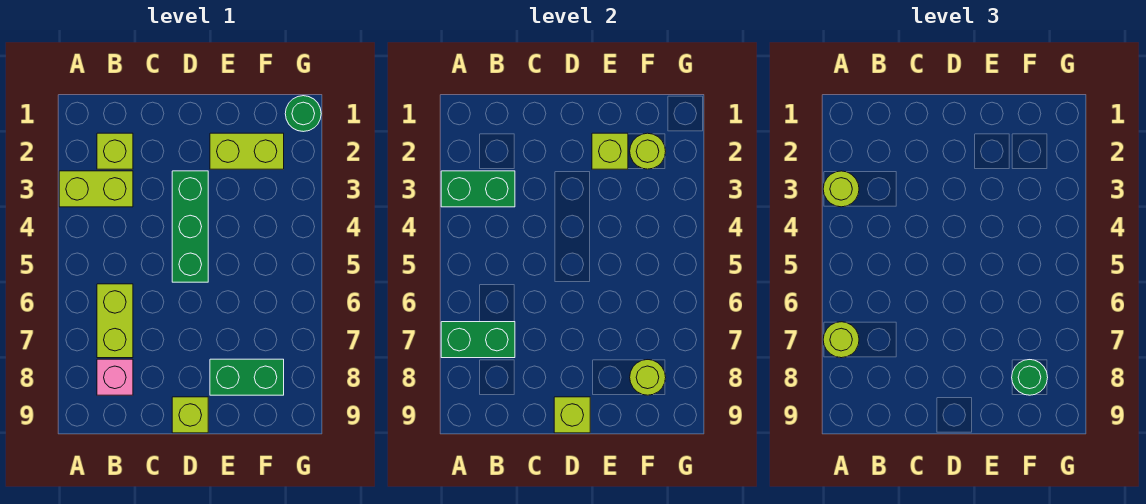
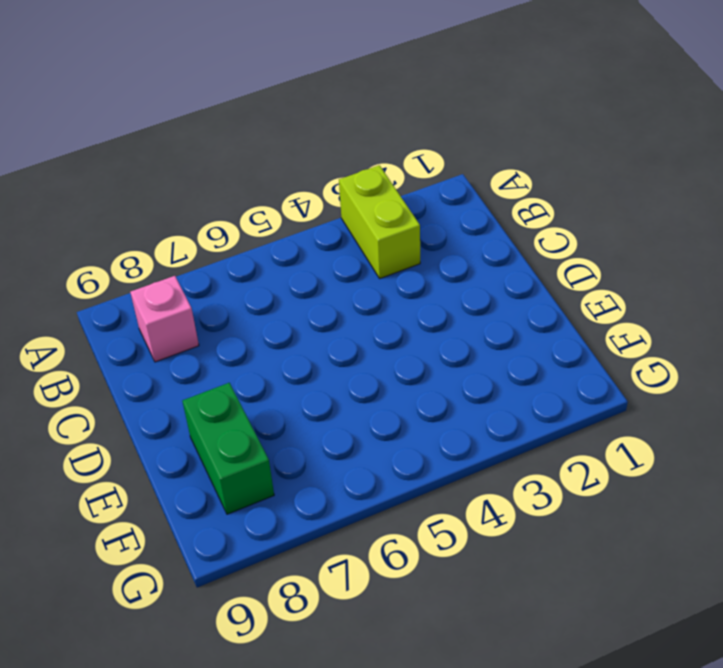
none -> lime brick B2 level 1
none -> lime brick B6:B7 level 1
none -> green brick D3:D5 level 1

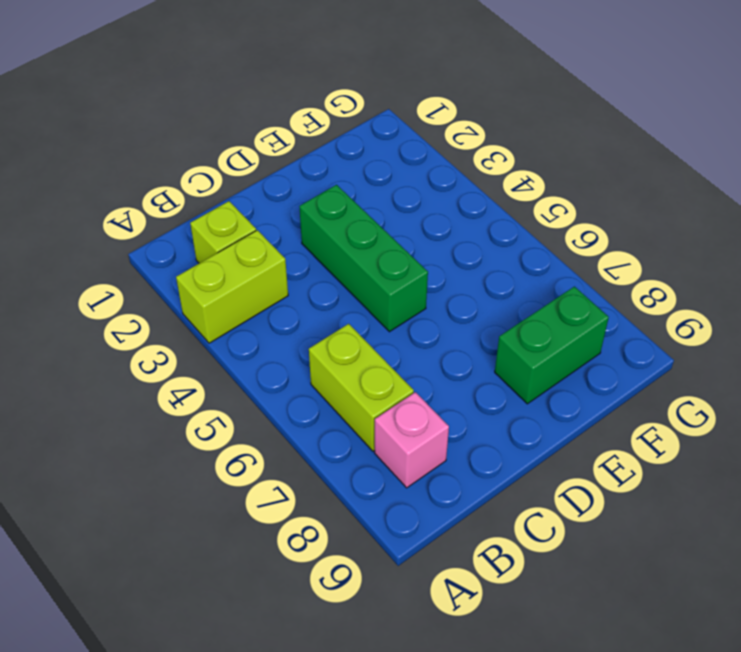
none -> lime brick D9 level 1
none -> lime brick E2:F2 level 1
none -> green round brick G1 level 1

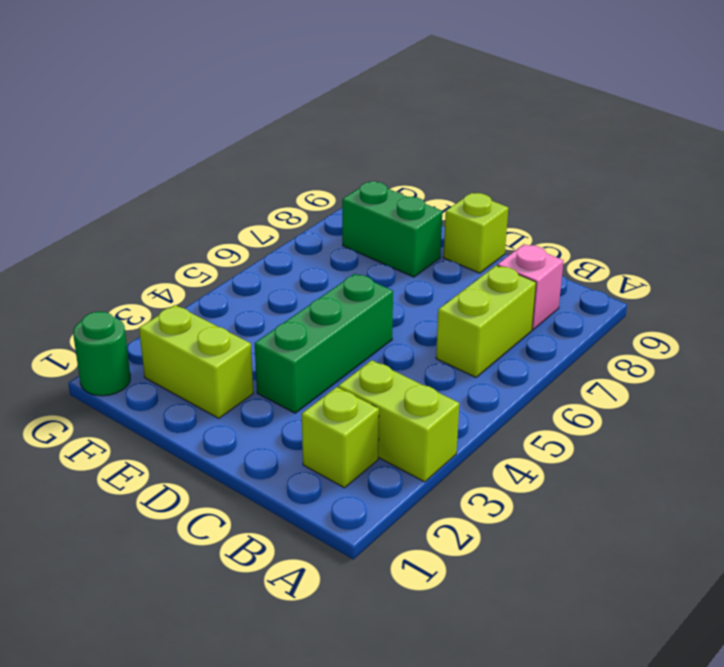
none -> green brick A3:B3 level 2
none -> green brick A7:B7 level 2
none -> lime brick D9 level 2

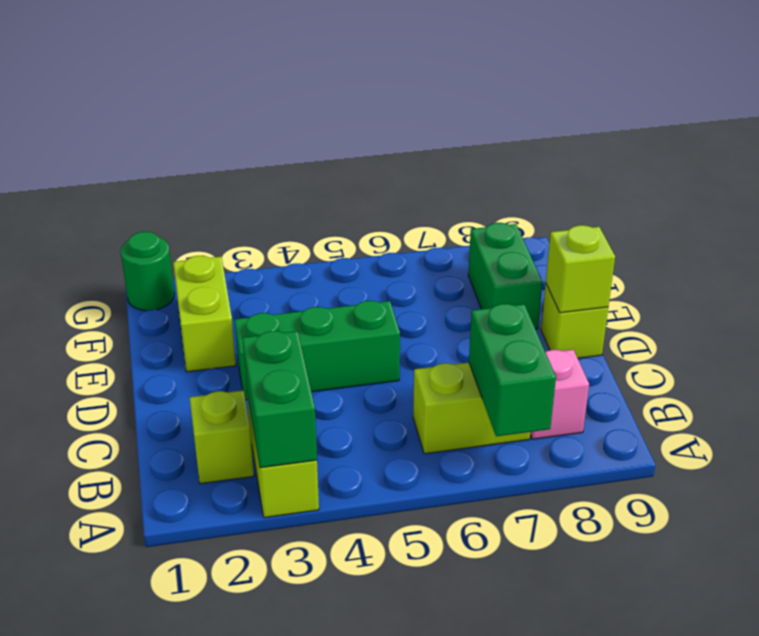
none -> lime brick E2 level 2
none -> lime round brick F2 level 2
none -> lime round brick F8 level 2

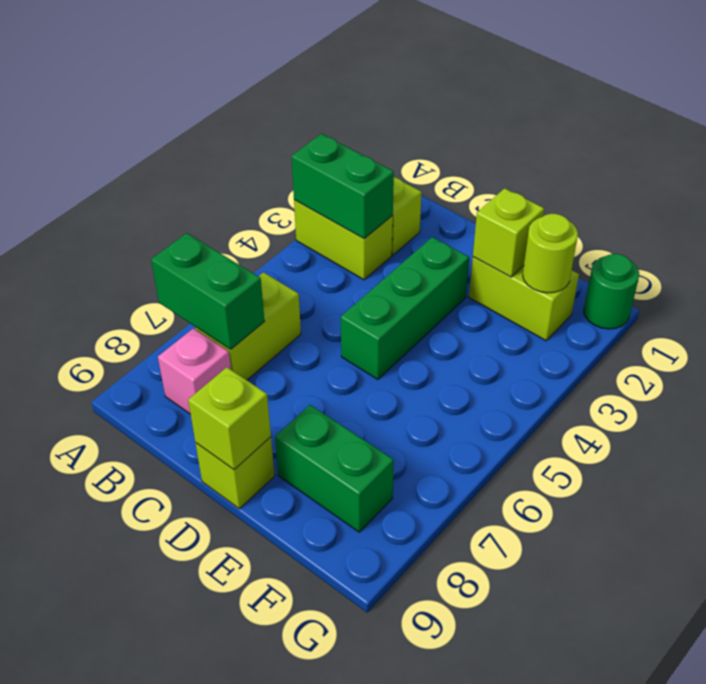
none -> lime round brick F8 level 2
none -> lime round brick A3 level 3
none -> lime round brick A7 level 3

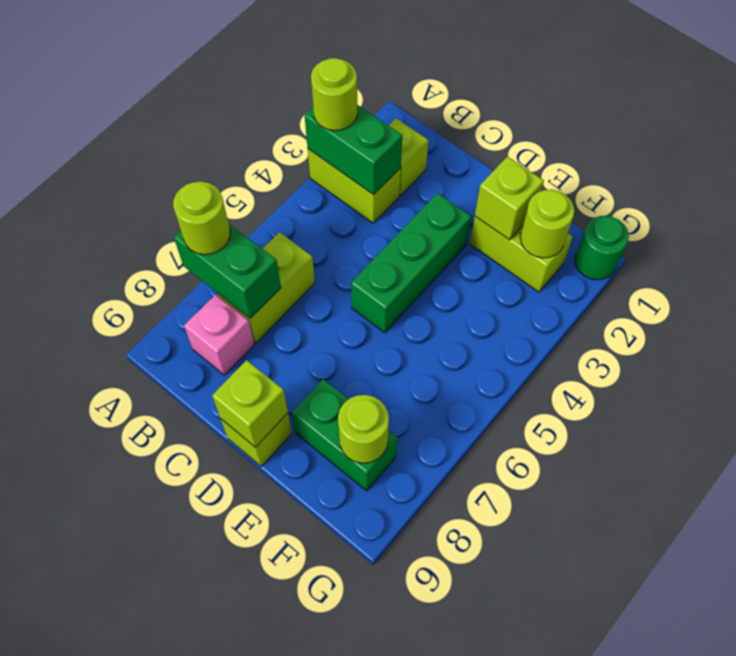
none -> green round brick F8 level 3

